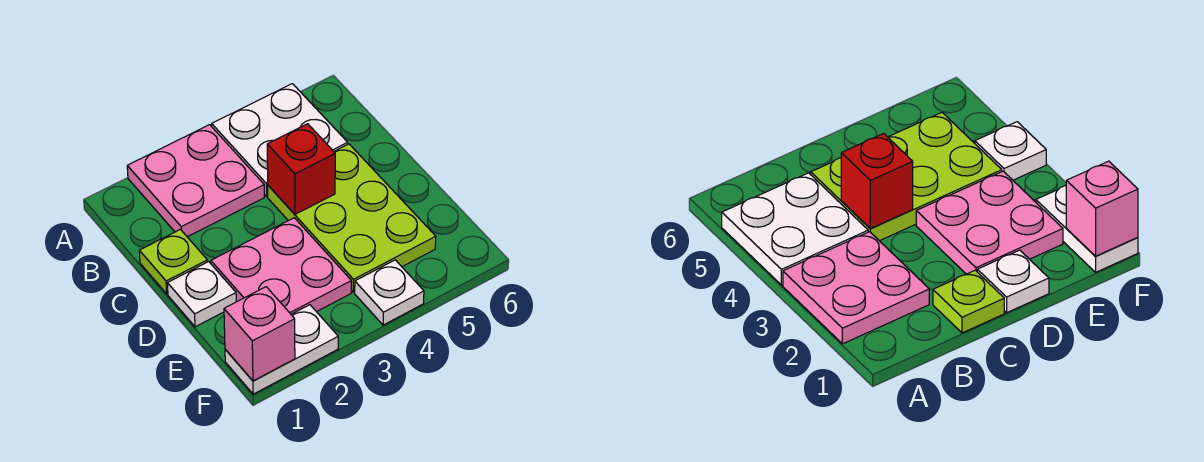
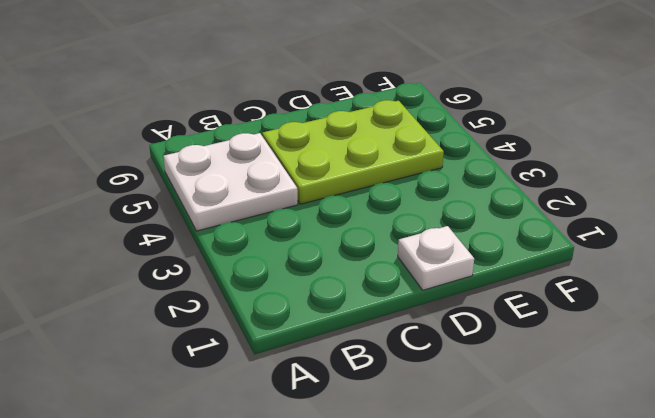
none -> pink plate A2:B3 level 1
none -> lime plate C1 level 1

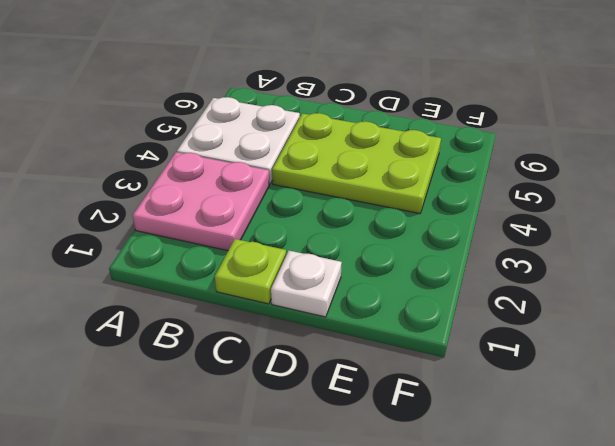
none -> pink plate D2:E3 level 1
none -> white plate F1:F2 level 1

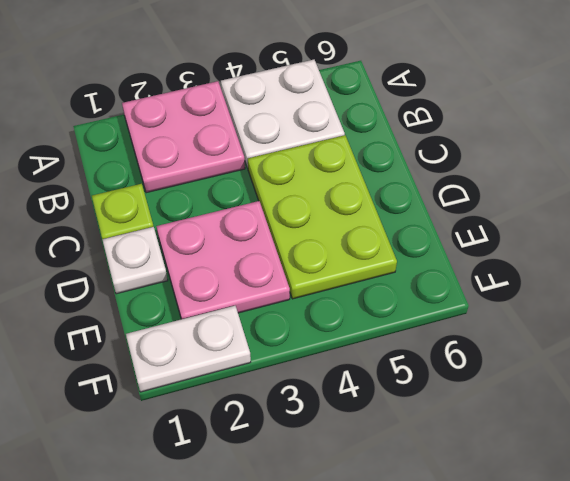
none -> white plate F4 level 1
none -> red brick C4 level 2

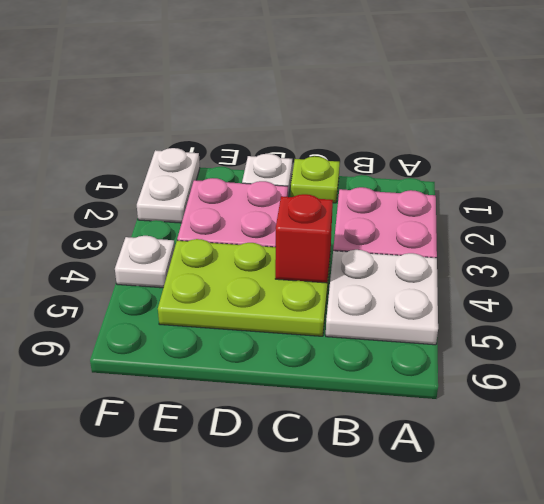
none -> pink brick F1 level 2

